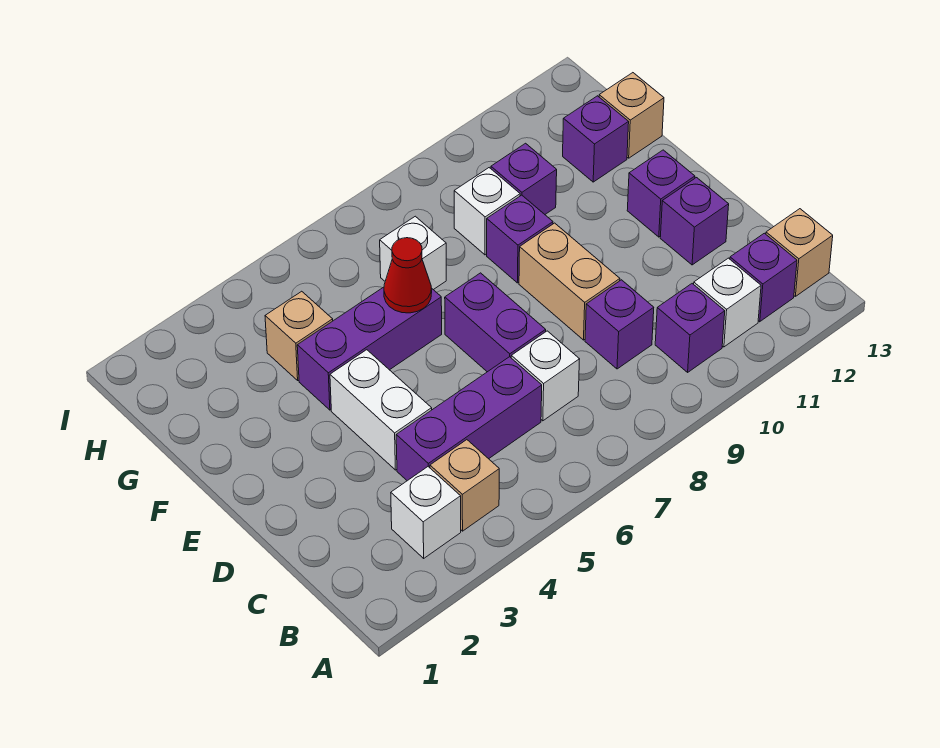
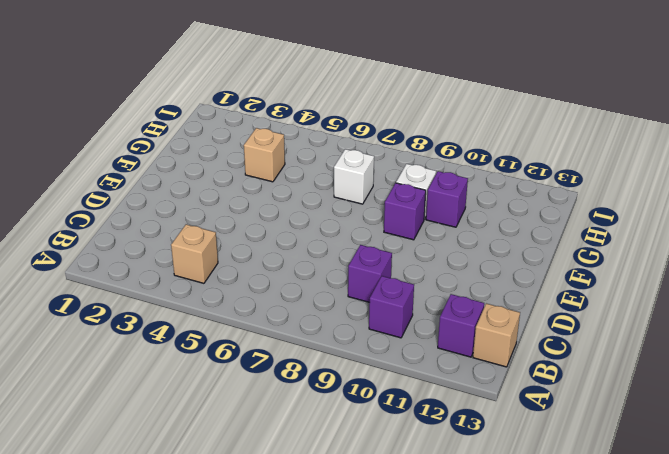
none -> white brick B3 level 1
none -> white brick B11 level 1
none -> purple brick C4:C6 level 1

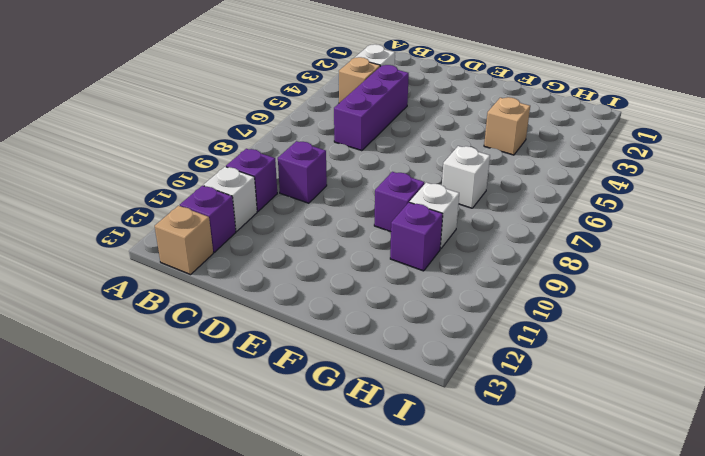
none -> white brick C7 level 1
none -> white brick D4:E4 level 1
none -> purple brick D7:E7 level 1

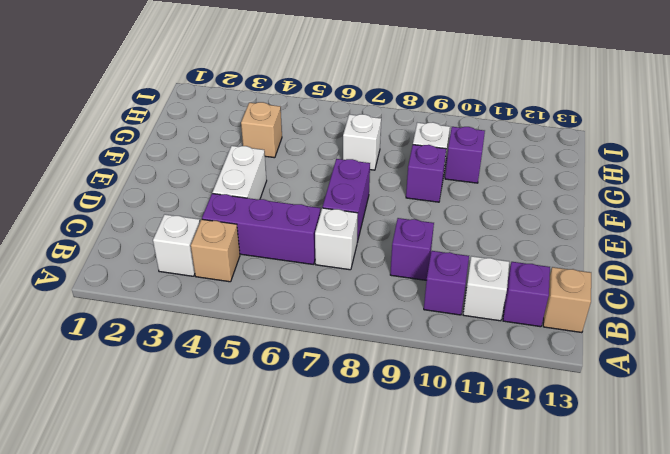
none -> tan brick D9:E9 level 1
none -> purple brick D12 level 1
none -> purple brick E12 level 1

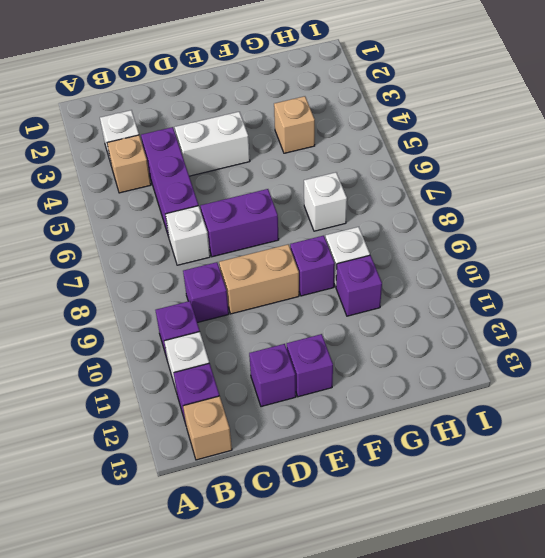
none -> purple brick F4:F6 level 1
none -> purple brick G12 level 1
none -> tan brick G13 level 1

